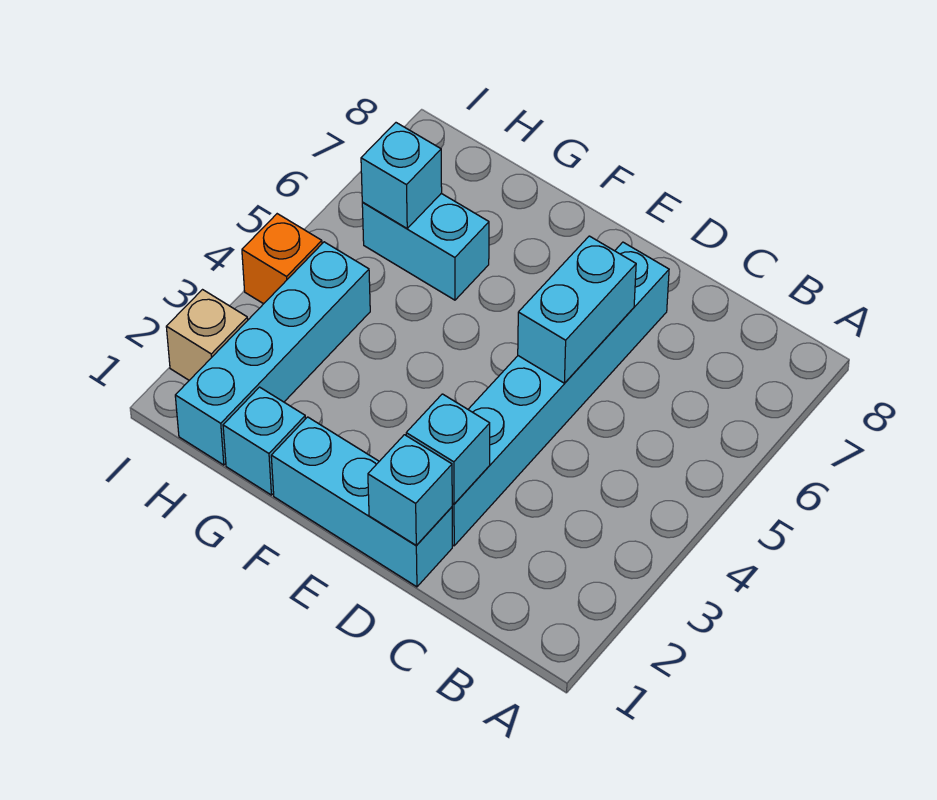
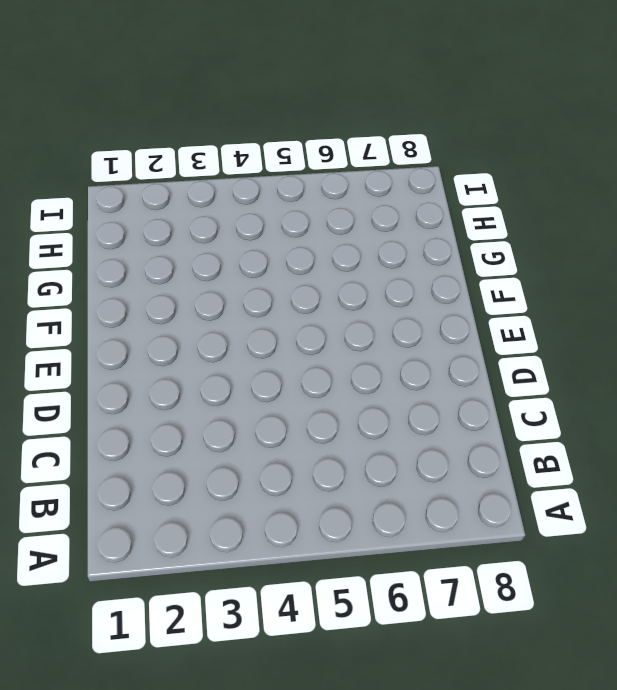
none -> cyan brick D1:F1 level 1
none -> cyan brick D2:D7 level 1

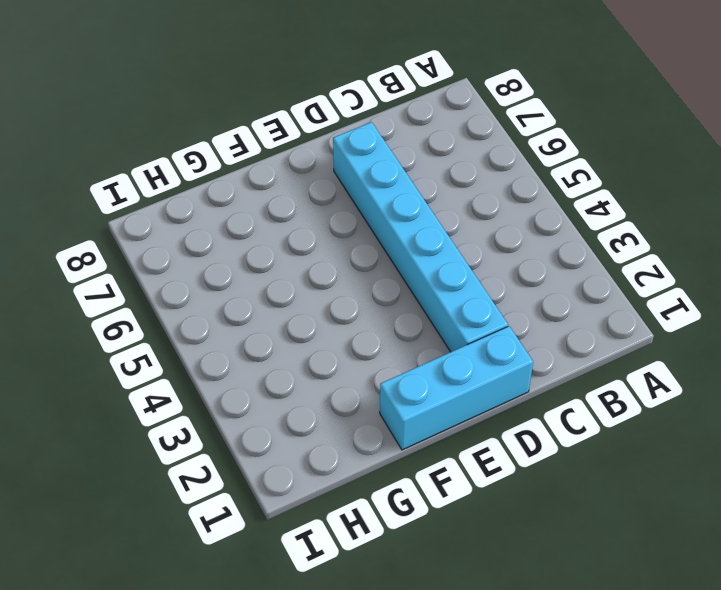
none -> cyan brick G1 level 1
none -> cyan brick G6:H6 level 1

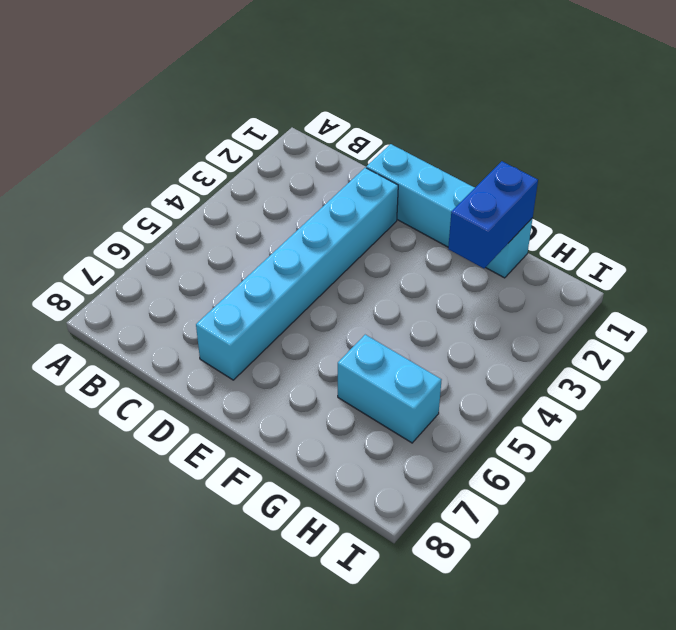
blue brick G1:G2 level 2 -> none
none -> cyan brick H1:H4 level 1
none -> tan brick I2 level 1

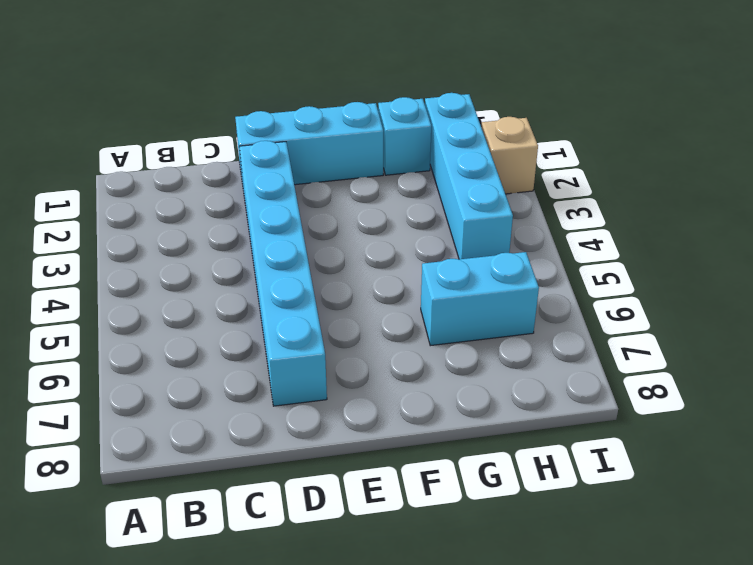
none -> orange brick I4 level 1
none -> cyan brick D1 level 2

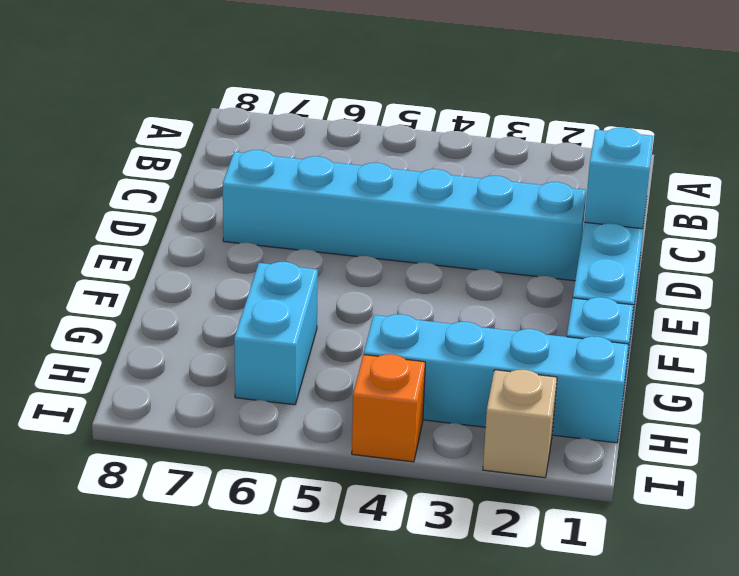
none -> cyan brick D2 level 2
none -> cyan brick D5:D6 level 2

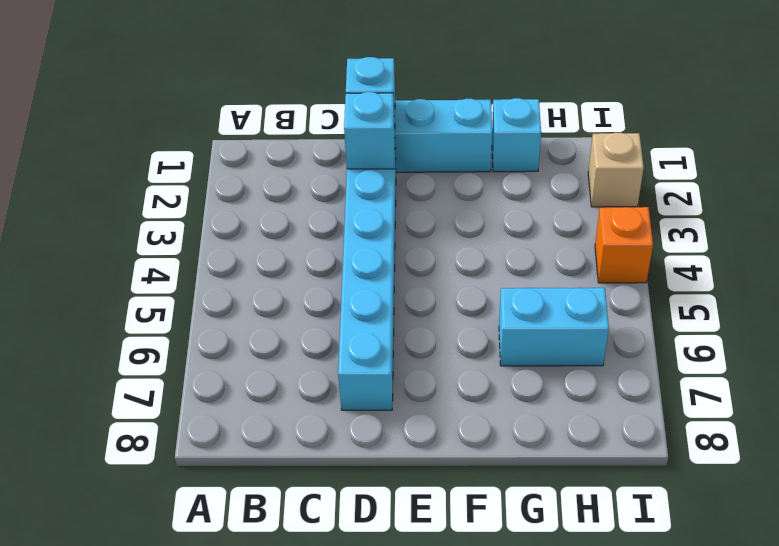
none -> cyan brick H1:H4 level 1
none -> cyan brick D5:D6 level 2

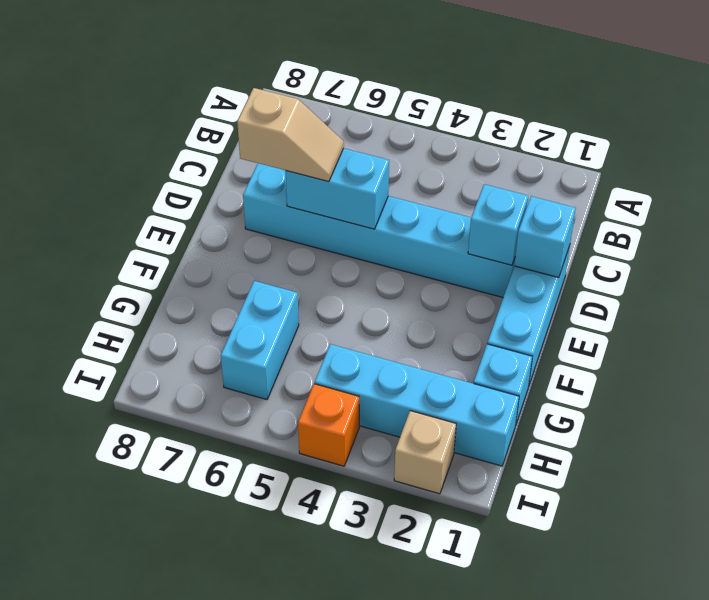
tan slope D6:D7 level 3 top 7 -> none
none -> cyan brick H6 level 2

